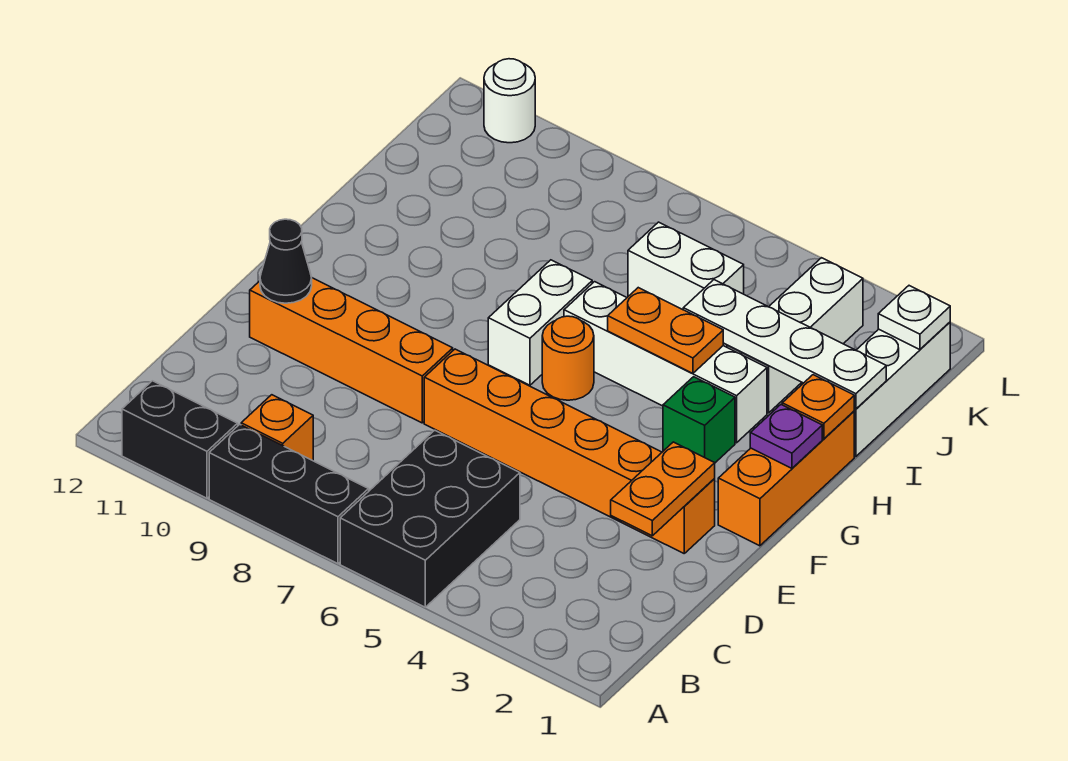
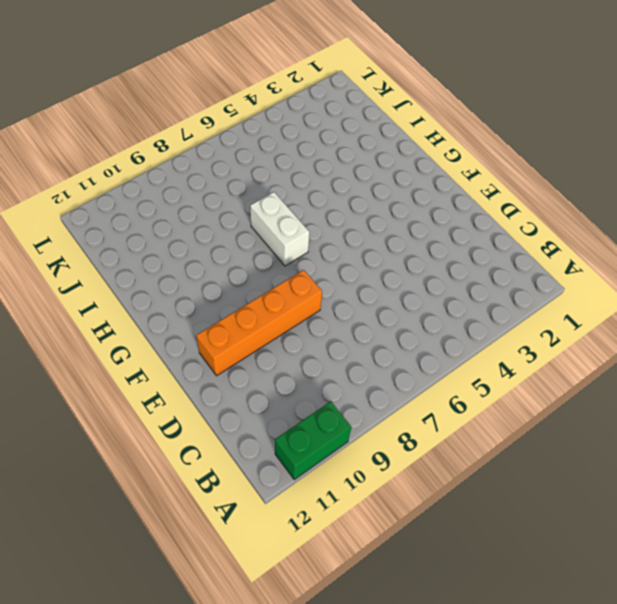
green brick A10:A11 level 1 -> black brick A10:A11 level 1
none -> black brick A5:C6 level 1
none -> black brick A7:A9 level 1
none -> orange brick B9 level 1

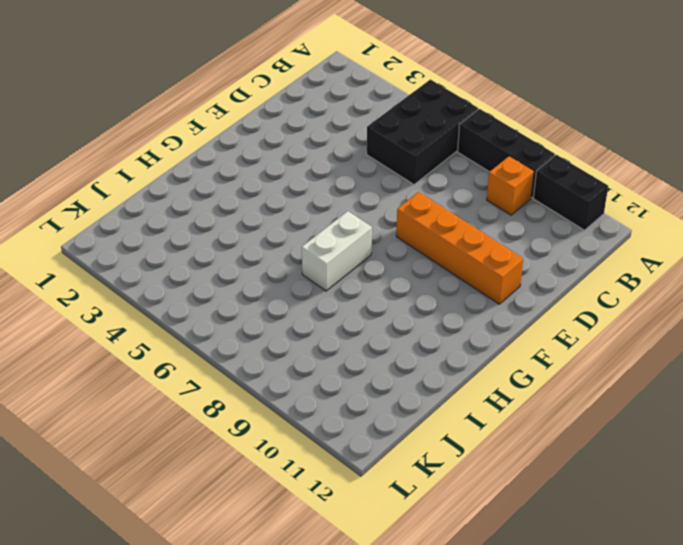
none -> orange brick E2:E7 level 1
none -> orange brick F1:H1 level 1
none -> green brick G3 level 1

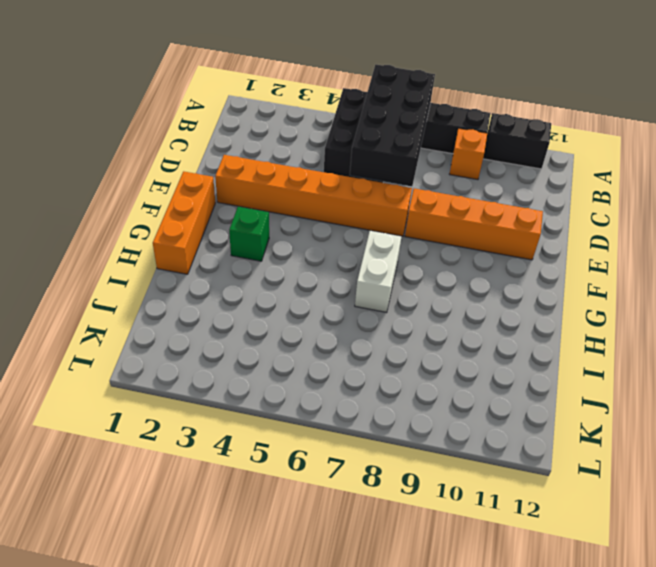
black brick A6:D7 level 2 -> none
none -> orange round brick G6 level 1
none -> white brick H3:H6 level 1
none -> white brick I1:K1 level 1

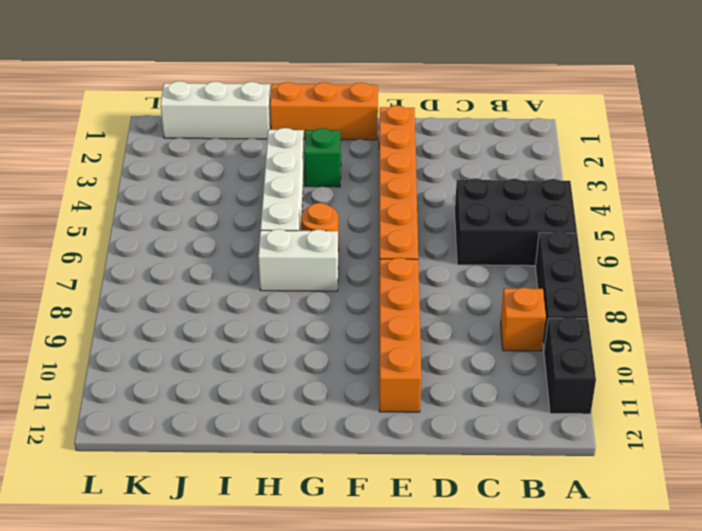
none -> white brick I3:K3 level 1
none -> white brick J5:J6 level 1
none -> white round brick L11 level 1

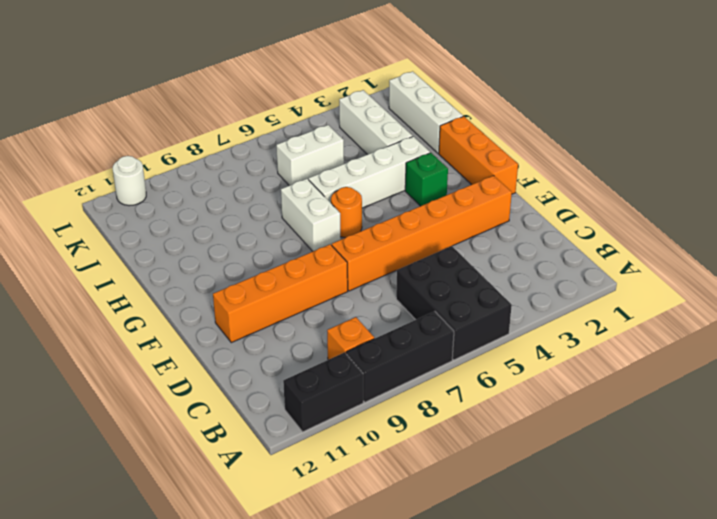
none -> orange plate D2:E2 level 2
none -> black cone E11 level 2
none -> purple plate G1 level 2

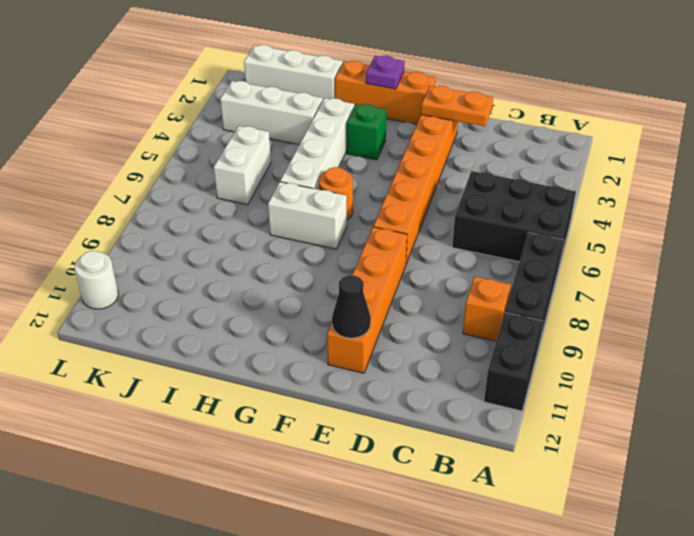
none -> orange plate H1 level 2
none -> orange plate H4:H5 level 2
none -> white plate I1:I4 level 2

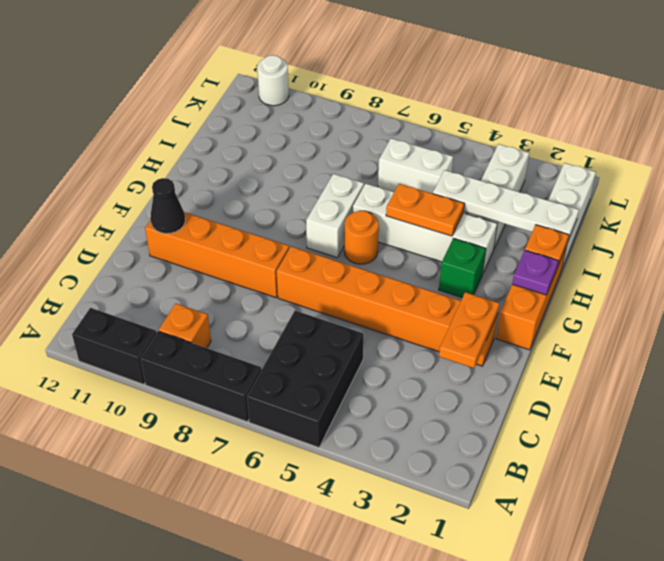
none -> white plate K1 level 2

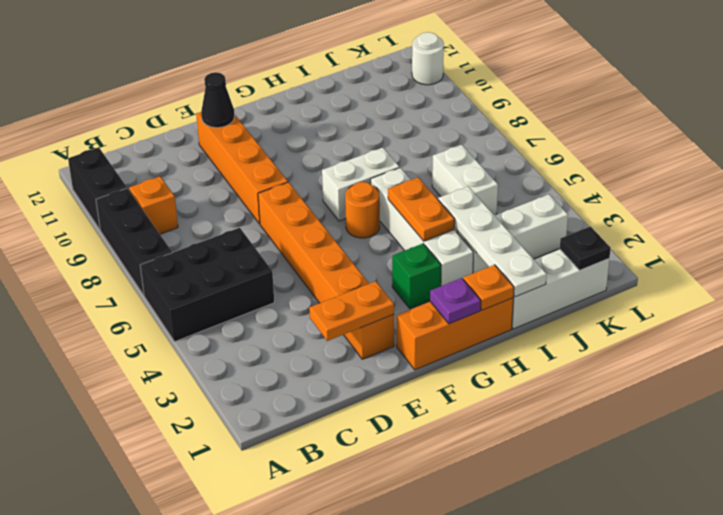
black plate K1 level 2 -> white plate K1 level 2

